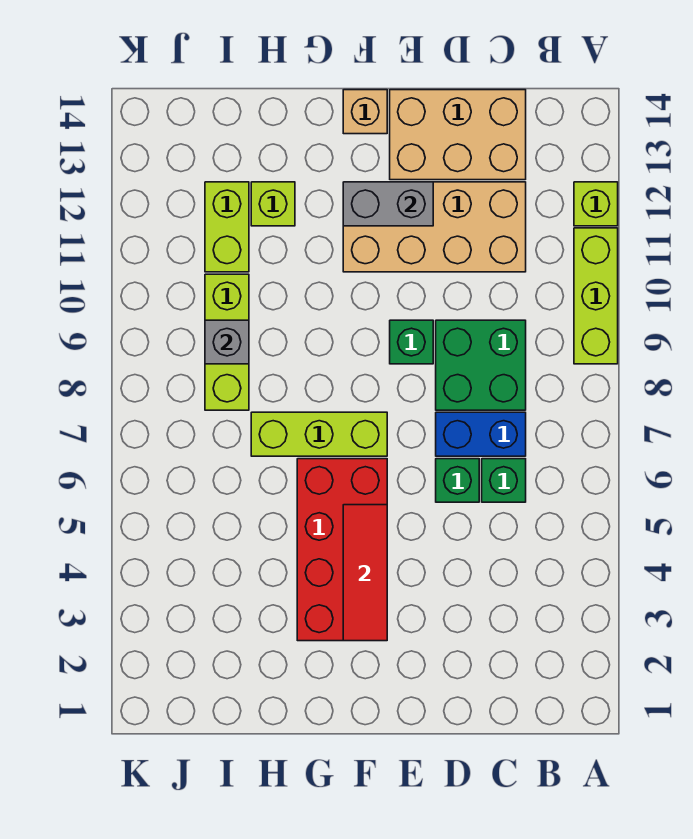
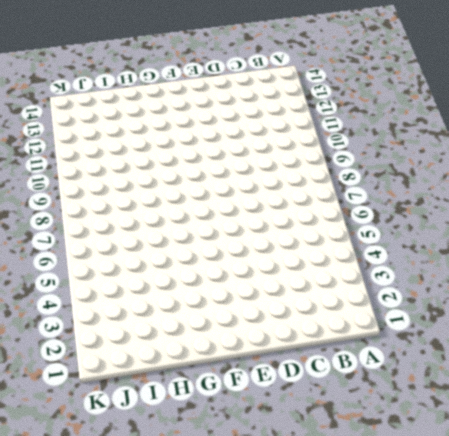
none -> lime brick A9:A11 level 1
none -> lime brick A12 level 1
none -> green brick C6 level 1

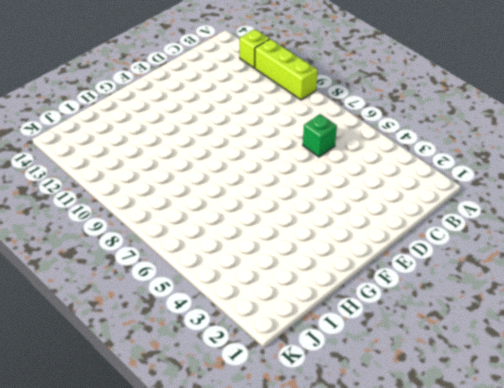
none -> blue brick C7:D7 level 1
none -> green brick C8:D9 level 1
none -> tan brick C11:F12 level 1

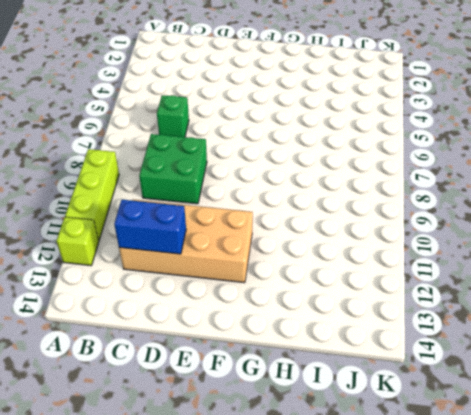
blue brick C12:D12 level 2 -> blue brick C7:D7 level 1
none -> tan brick C13:E14 level 1
none -> green brick D6 level 1
none -> green brick E9 level 1

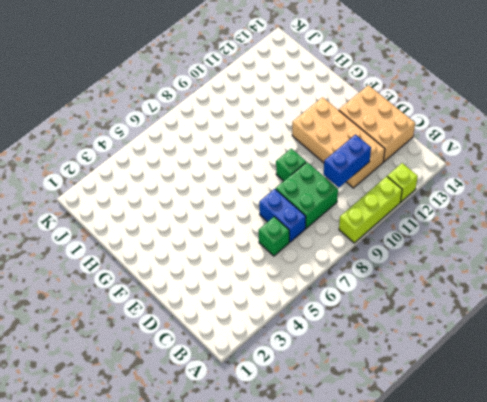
blue brick C10:C11 level 2 -> none
none -> green brick D6 level 1
none -> red brick F3:G6 level 1
none -> lime brick F7:H7 level 1

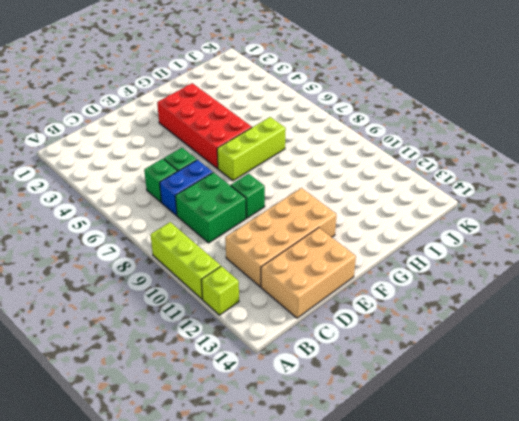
none -> tan brick F14 level 1
none -> lime brick H12 level 1
none -> lime brick I8:I10 level 1

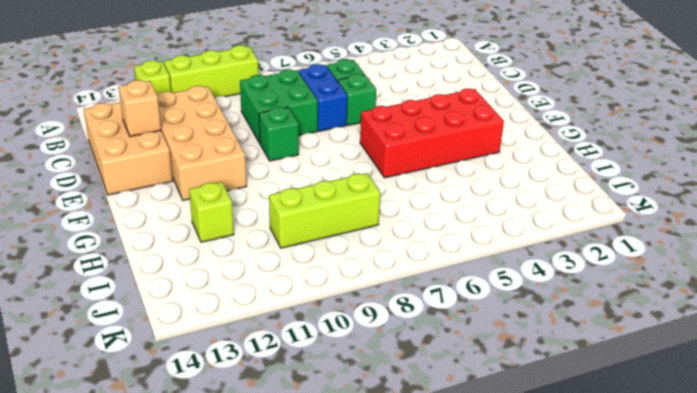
tan brick D13 level 2 -> tan brick F14 level 1
none -> lime brick F7:H7 level 1
none -> lime brick I11:I12 level 1
none -> grey brick E12:F12 level 2

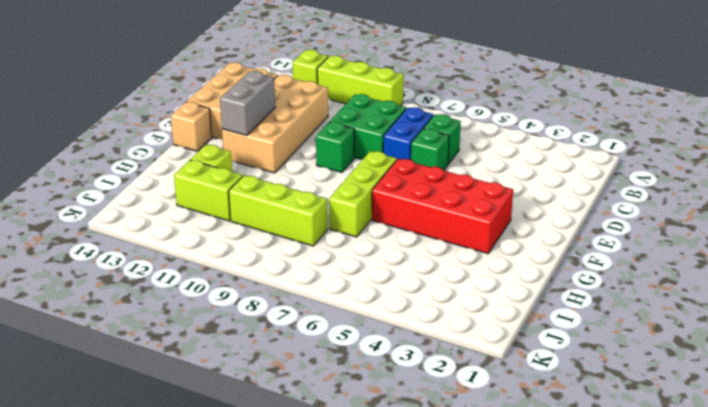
none -> red tile F3:F5 level 2
none -> grey brick I9 level 2

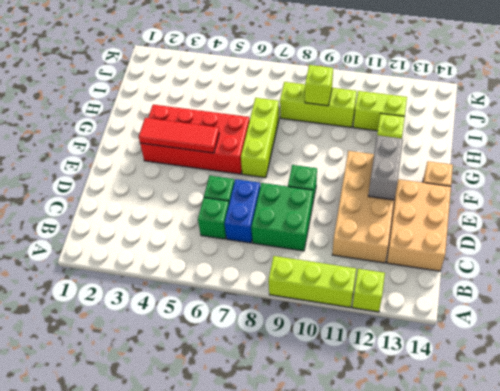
lime brick I9 level 2 -> grey brick I9 level 2

